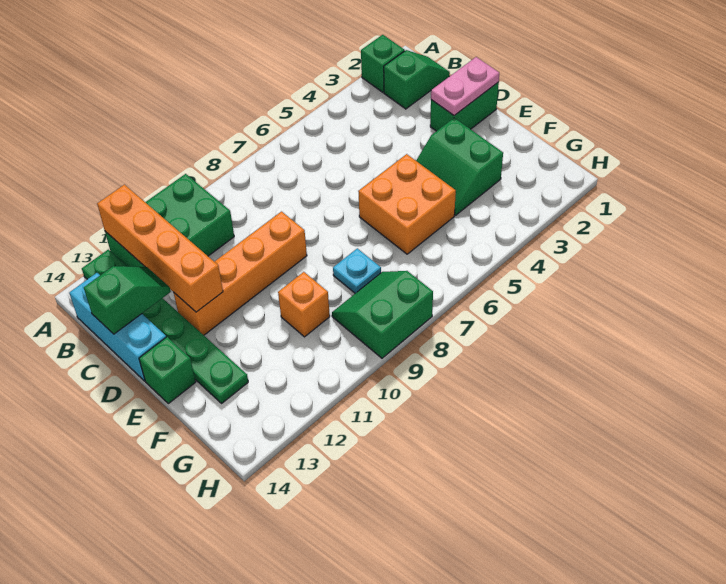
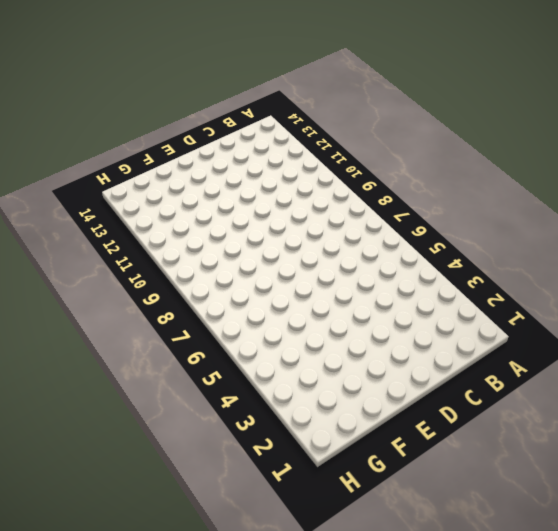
none -> green brick A2 level 1
none -> green brick A10:B12 level 1
none -> green plate A13:F13 level 1

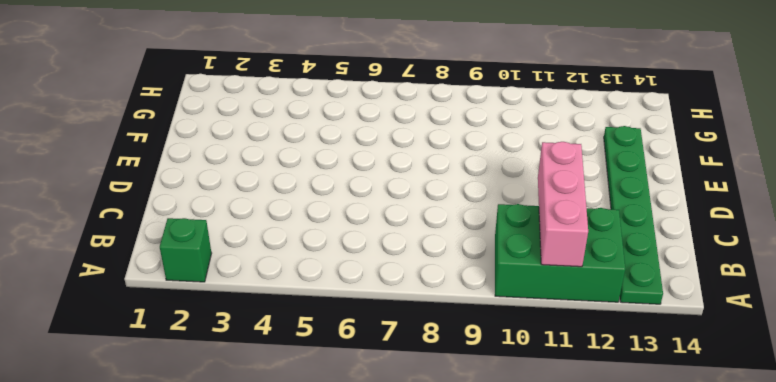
pink brick A11:C11 level 2 -> none
none -> green slope B1:B2 level 1 top 2
none -> cyan brick B14:D14 level 1
none -> green brick D1:D2 level 1

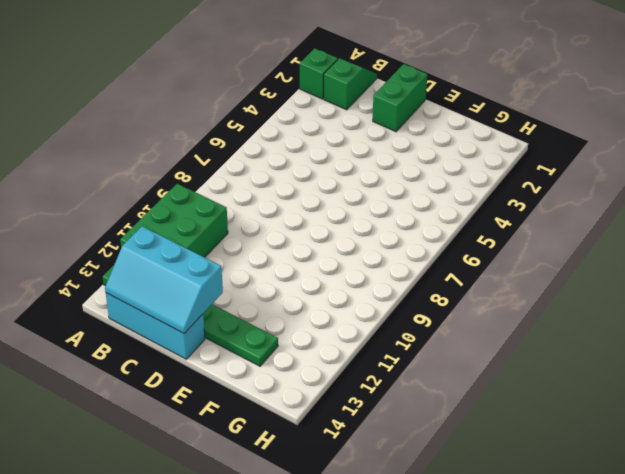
cyan slope B13:D14 level 2 top 13 -> green slope C13:C14 level 2 top 14
none -> orange brick D9:D12 level 1
none -> green slope E3:F4 level 1 top 3
none -> orange brick E5:F6 level 1

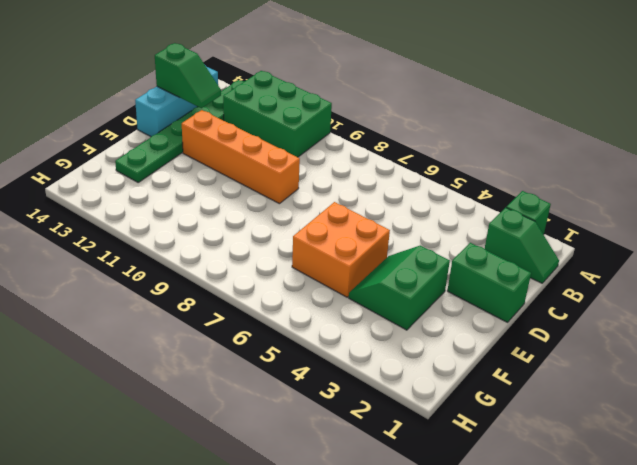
none -> green brick E14 level 1
none -> cyan plate F8 level 1
none -> orange brick F10 level 1

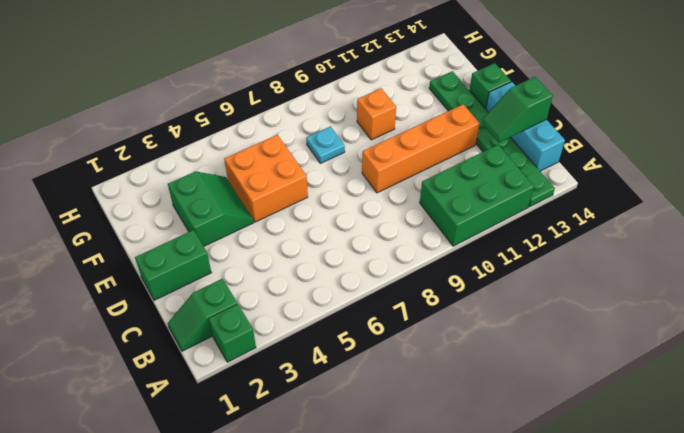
none -> green slope G8:H9 level 1 top H
none -> orange brick A12:D12 level 2
none -> pink plate D1:D2 level 2

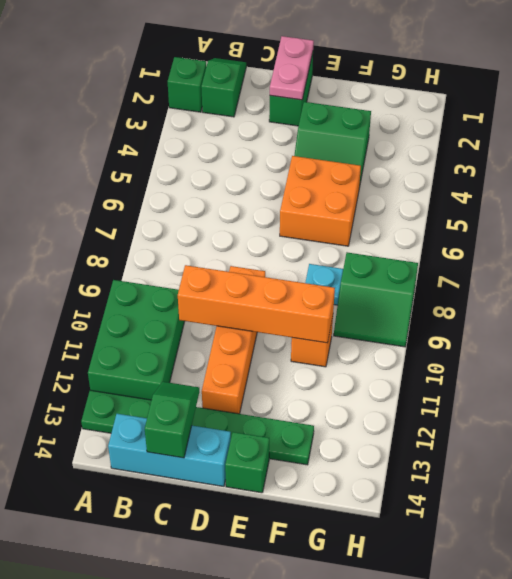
orange brick C10:F10 level 2 -> orange brick A12:D12 level 2
green slope G8:H9 level 1 top 8 -> green slope G8:H9 level 1 top H

